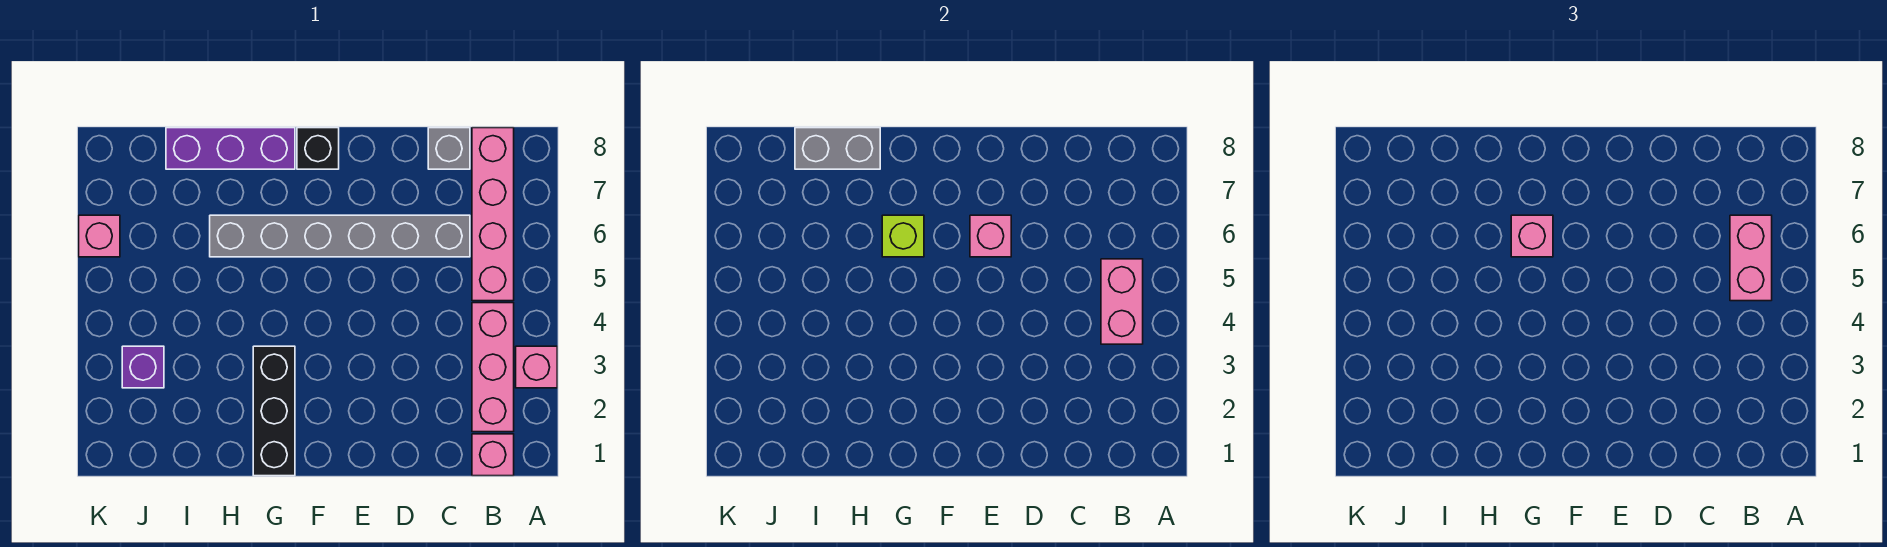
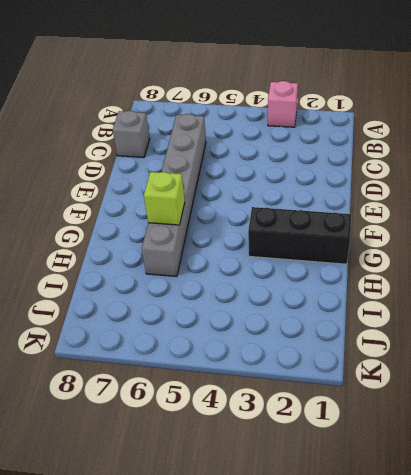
none -> pink brick B1 level 1
none -> pink brick B2:B4 level 1
none -> pink brick B5:B8 level 1

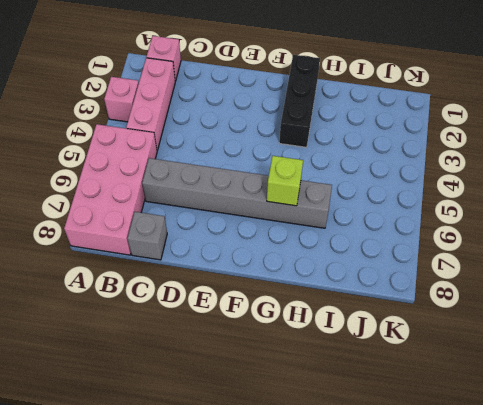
pink brick A5:B8 level 1 -> pink brick B5:B8 level 1
none -> black brick F8 level 1
none -> purple brick G8:I8 level 1
none -> purple brick J3 level 1

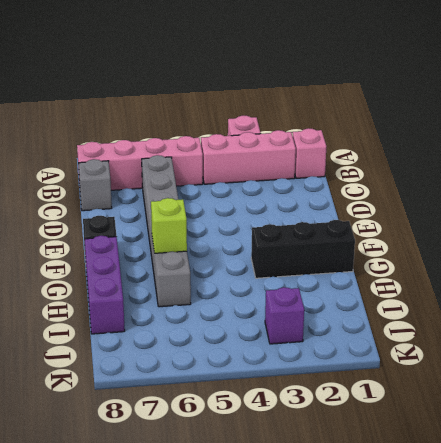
none -> pink brick K6 level 1
none -> pink brick B4:B5 level 2
none -> pink brick E6 level 2

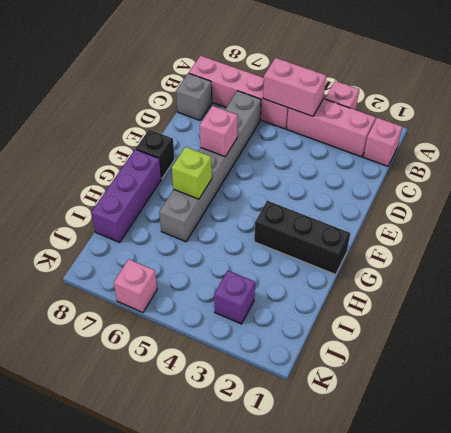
none -> grey brick H8:I8 level 2
none -> pink brick B5:B6 level 3
none -> pink brick G6 level 3

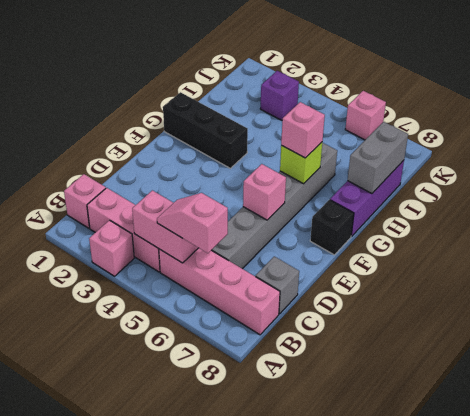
pink slope B5:B6 level 3 top 6 -> pink brick B5:B6 level 3

